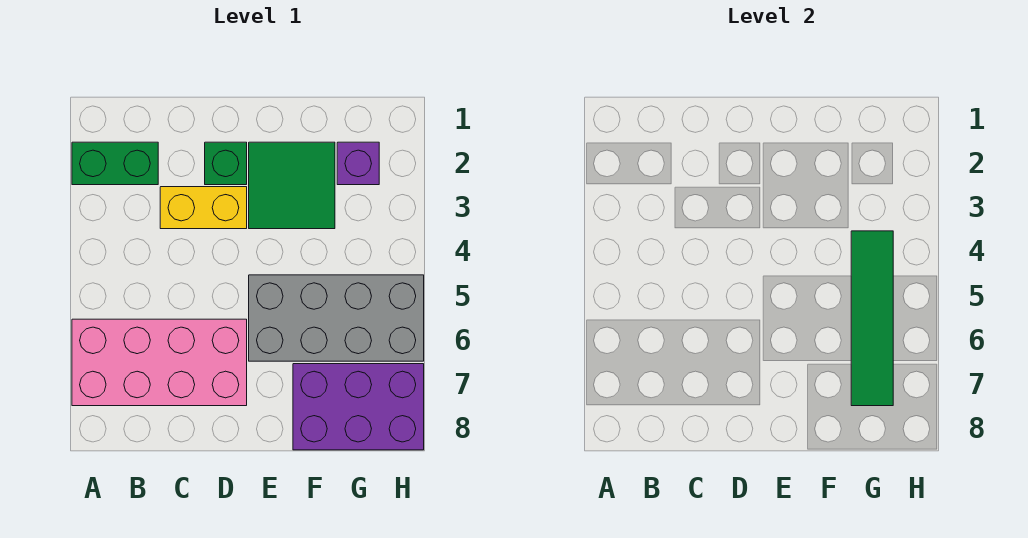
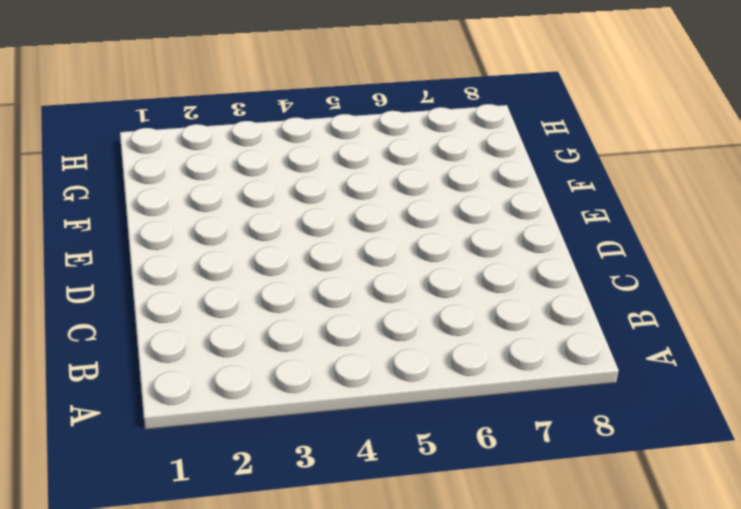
none -> green brick A2:B2 level 1
none -> pink brick A6:D7 level 1

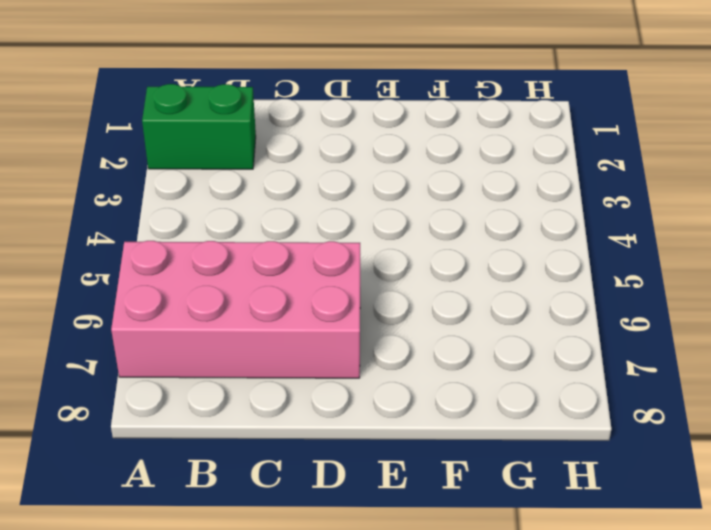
none -> yellow brick C3:D3 level 1
none -> green brick D2 level 1

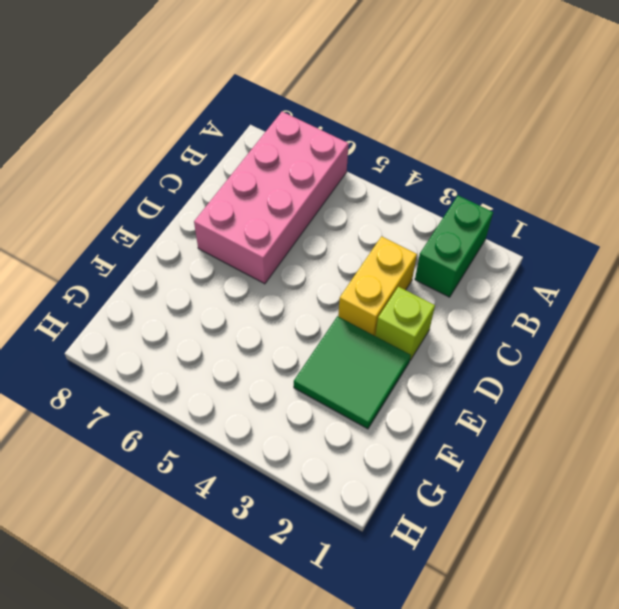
lime brick D2 level 1 -> green brick D2 level 1
none -> grey brick E5:H6 level 1
none -> purple brick F7:H8 level 1

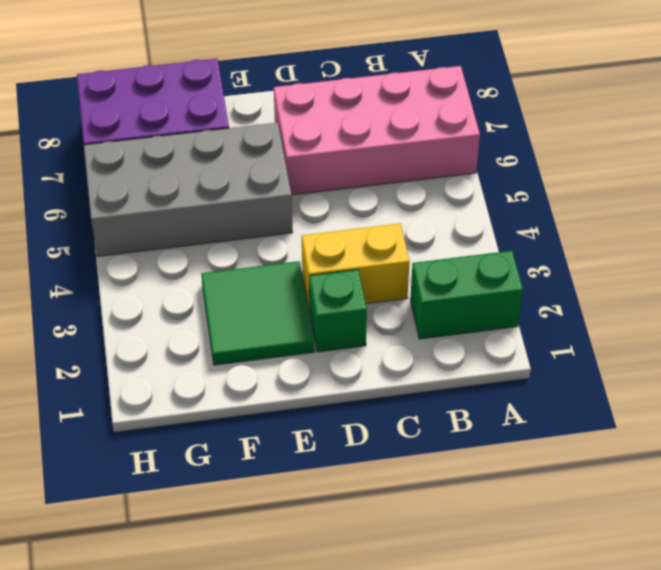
none -> purple brick G2 level 1
none -> green tile G4:G7 level 2

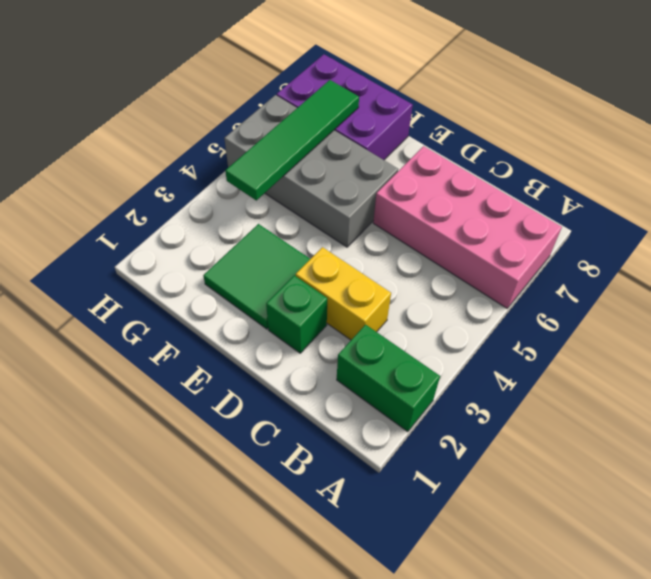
none -> purple brick G2 level 1

